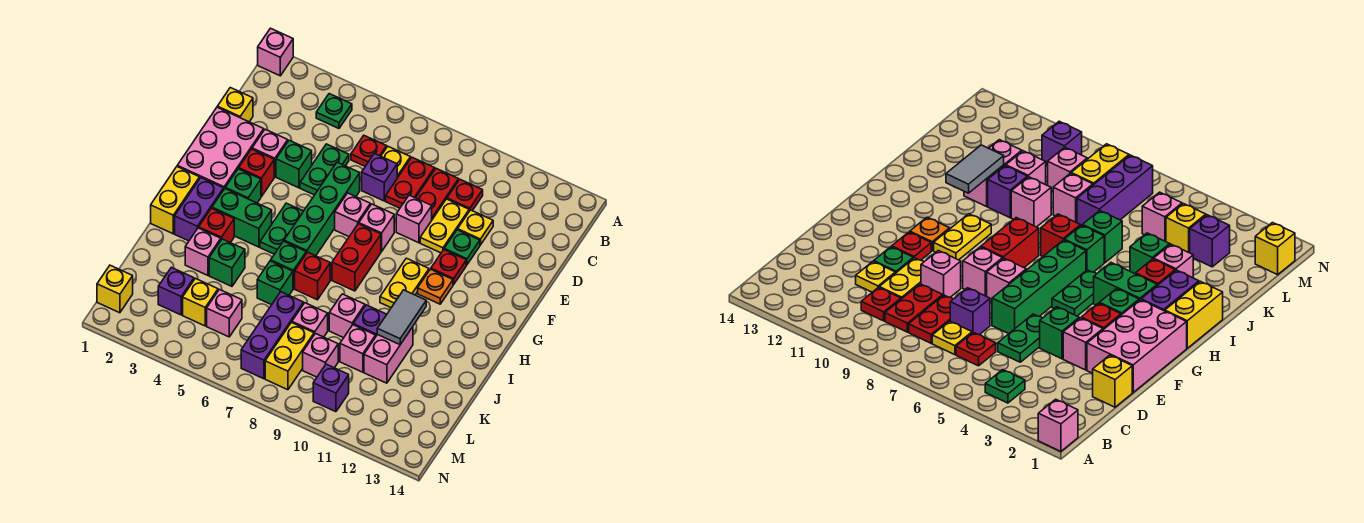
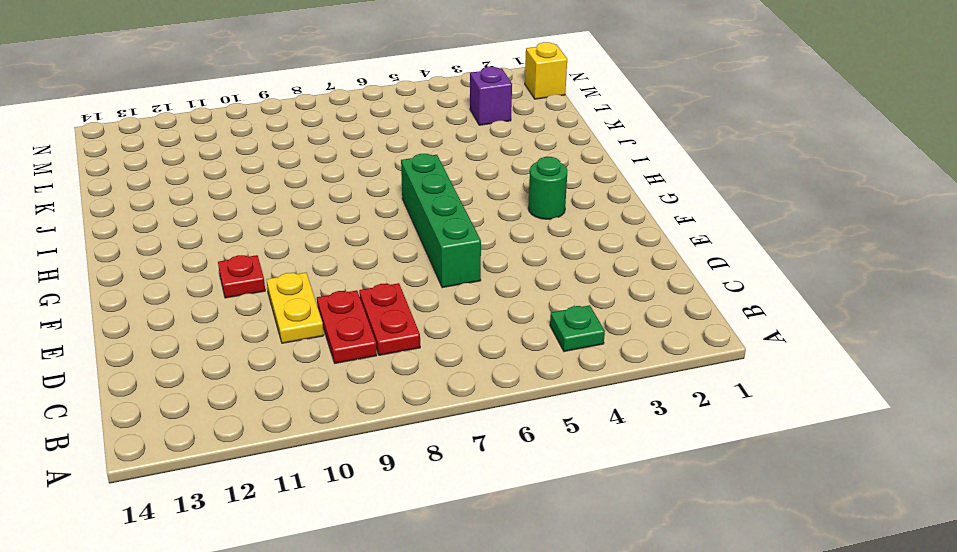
green round brick G3 level 1 -> green brick G3 level 1
none -> pink brick A1 level 1
none -> red plate C6 level 1
none -> yellow plate C7 level 1
none -> red plate C10 level 1

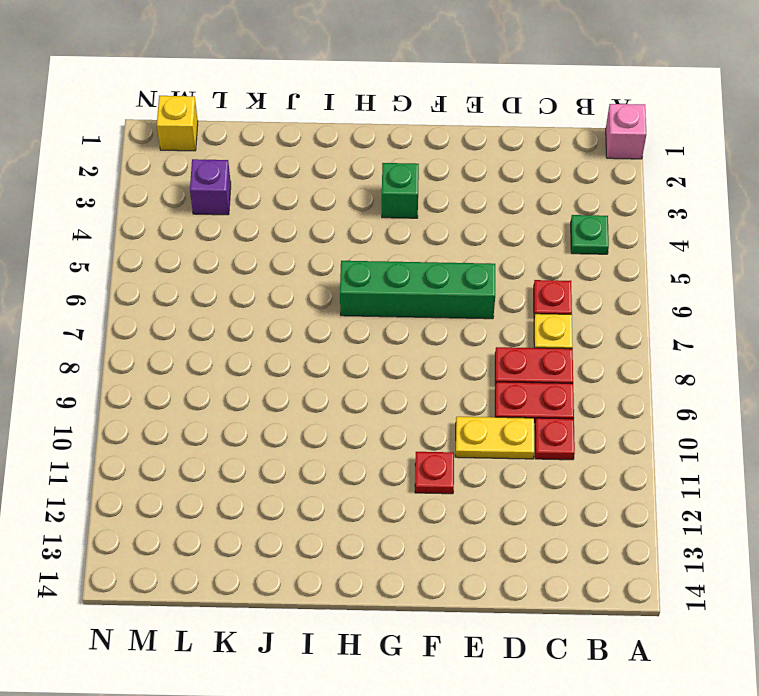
none -> yellow brick D1 level 1
none -> green plate D5:E5 level 1
none -> purple brick D7 level 1
none -> yellow plate D11 level 1

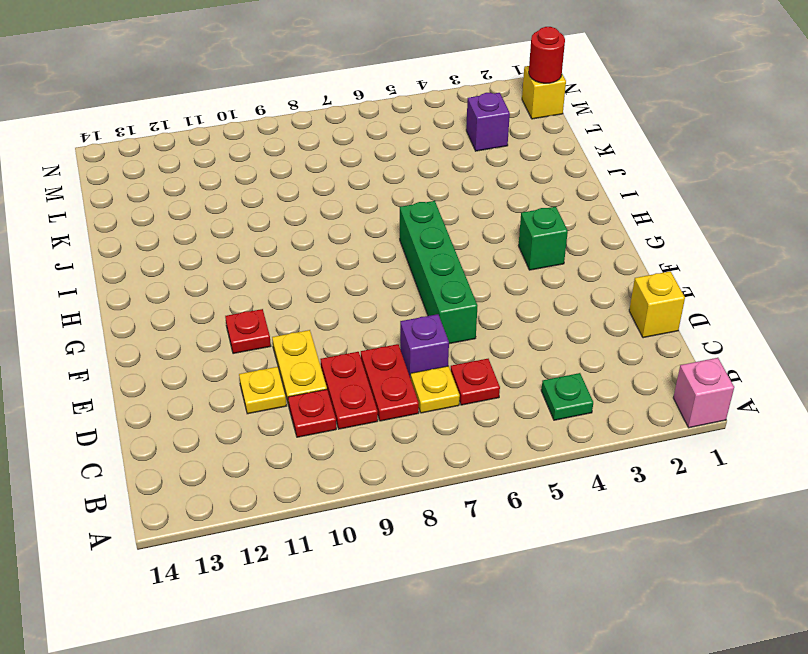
red round brick M1 level 2 -> none
none -> green plate D5:E5 level 1
none -> pink brick E1:G2 level 1
none -> pink brick E3 level 1
none -> green brick E4 level 1

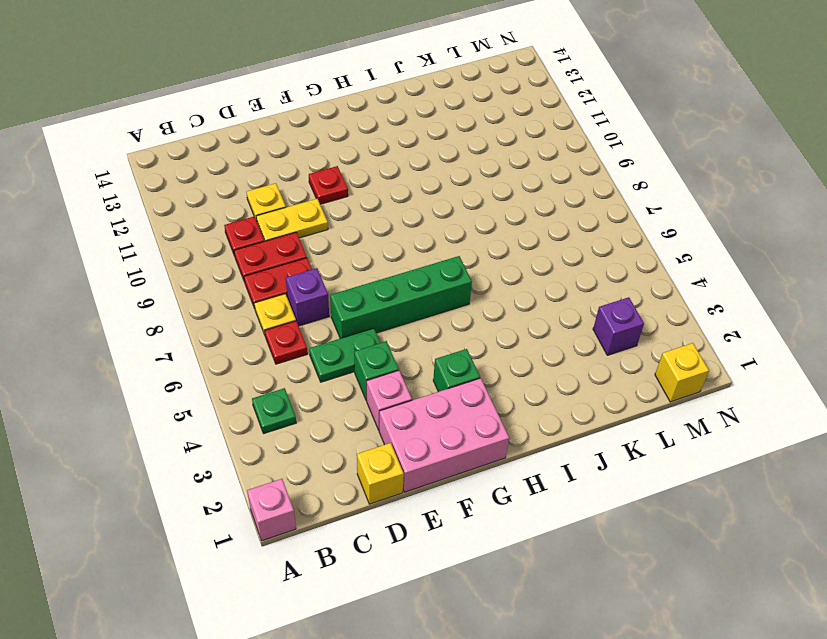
none -> pink brick E9 level 1
none -> green plate E11 level 1
none -> red brick F3 level 1
none -> pink brick F7 level 1

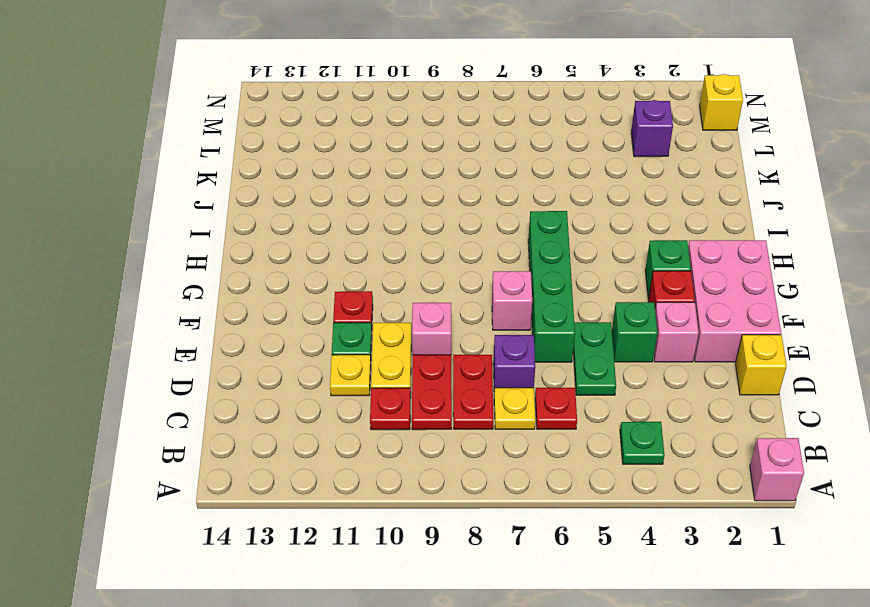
none -> pink brick F8 level 1
none -> green plate G5:H5 level 1
none -> red brick G8:H8 level 1
none -> yellow plate G10:H10 level 1

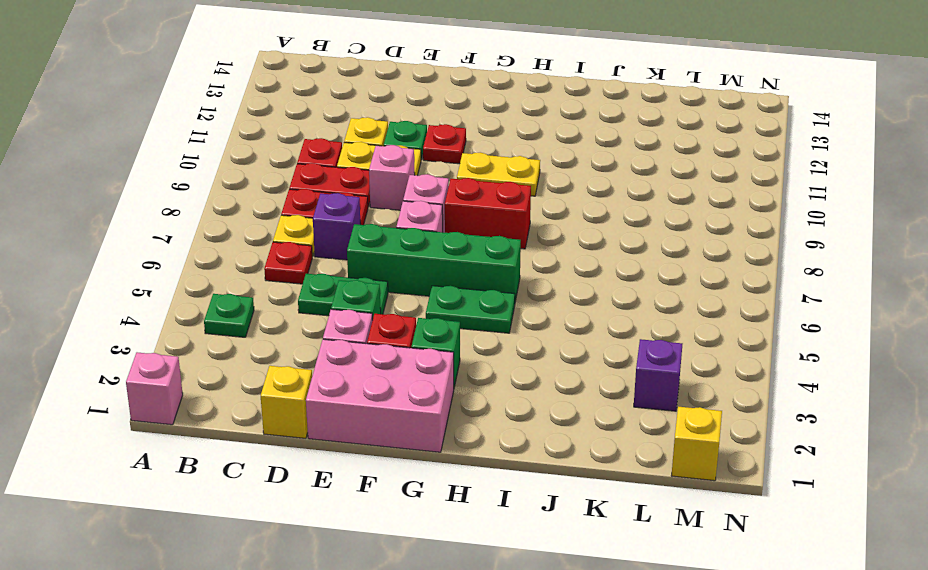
none -> orange plate G11 level 1
none -> yellow brick H1:I1 level 1
none -> purple brick H2:I2 level 1
none -> green brick H3:H4 level 1

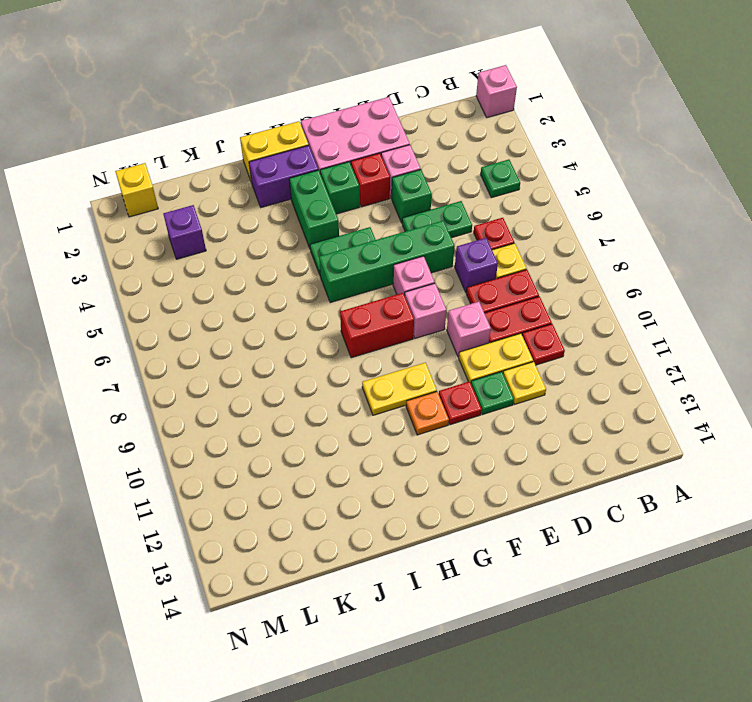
none -> yellow brick D1 level 1
none -> red brick I3 level 1
none -> green brick I6 level 1
none -> red brick I7 level 1

